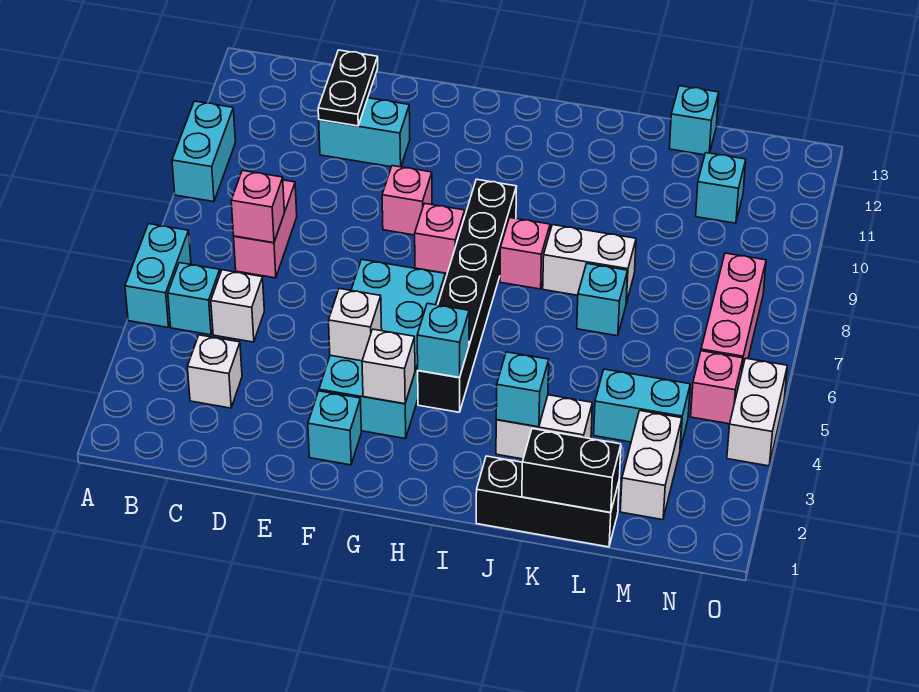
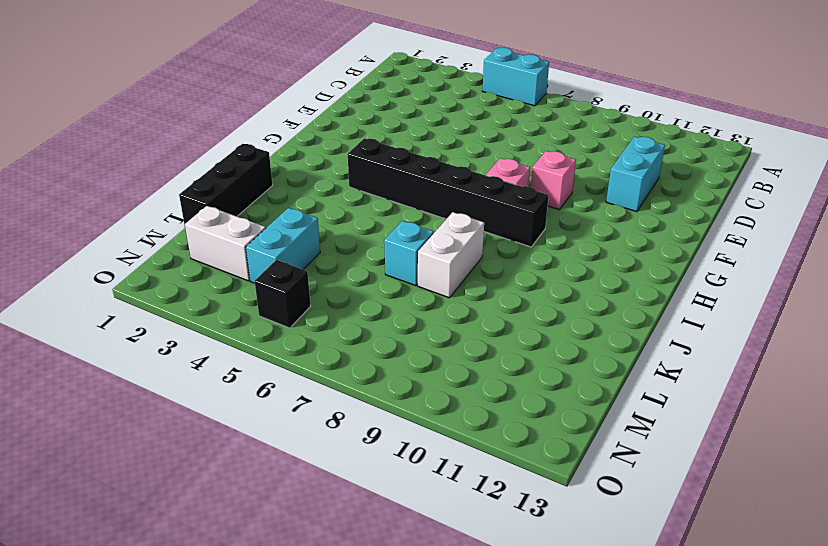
black brick N5 level 1 -> pink brick N5 level 1
none -> cyan brick A9:A10 level 1
none -> cyan brick B5 level 1
none -> white brick C3 level 1
none -> white brick C5 level 1

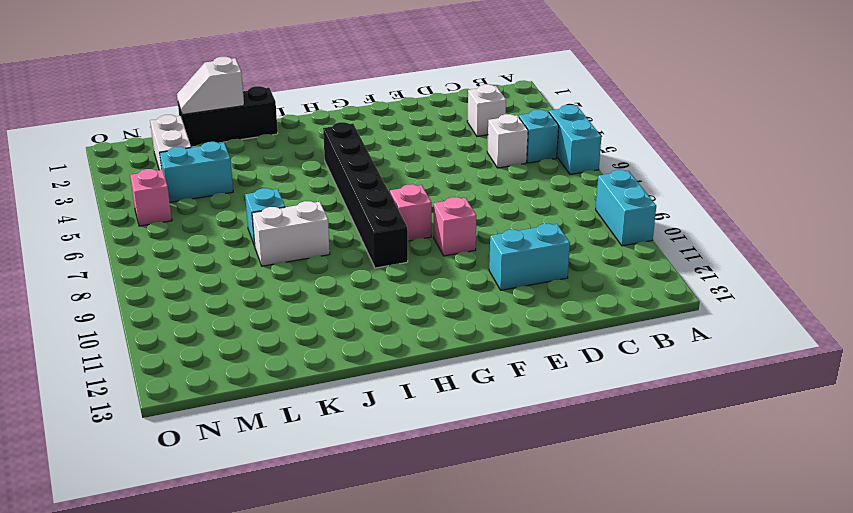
white slope K1:L1 level 2 top K -> black brick K1:L1 level 2
none -> pink brick C7:C8 level 1
none -> cyan brick F2 level 1
none -> cyan brick F3:G6 level 1
none -> pink brick I8 level 1

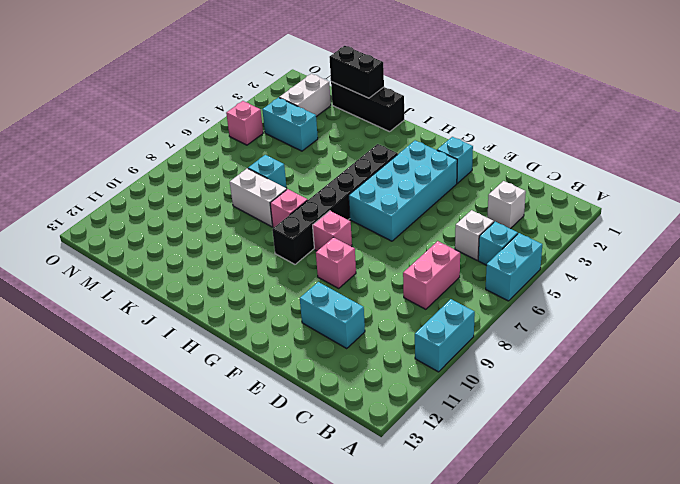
none -> white brick J3:K3 level 1
none -> cyan brick L13 level 1
none -> cyan brick M11 level 1
none -> pink brick N6:N8 level 1

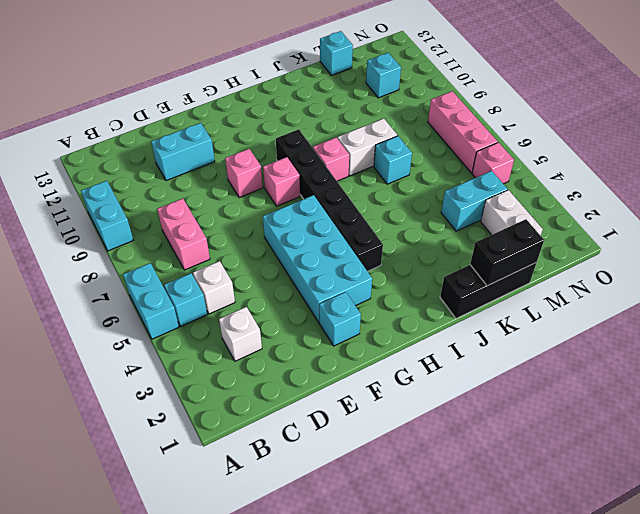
none -> white brick J3:K3 level 1
none -> white brick O4:O5 level 1
none -> pink brick C7 level 2
none -> black plate D11:D12 level 2

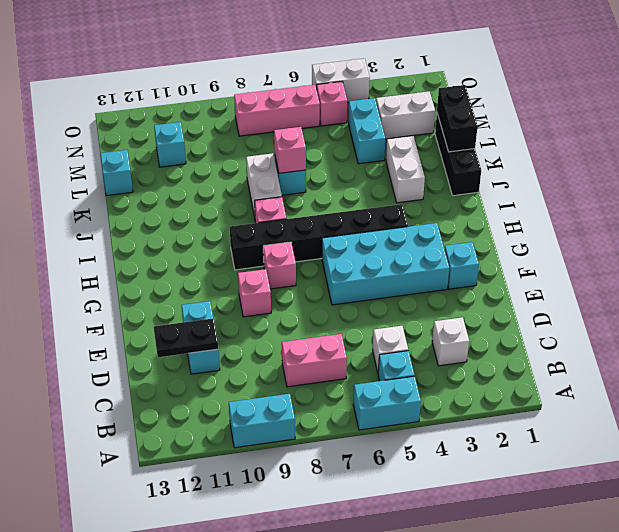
pink brick K7 level 2 -> pink brick C7 level 2
none -> white brick F4 level 2
none -> white brick G3 level 2
none -> cyan brick H4 level 2
none -> cyan brick J3 level 2

